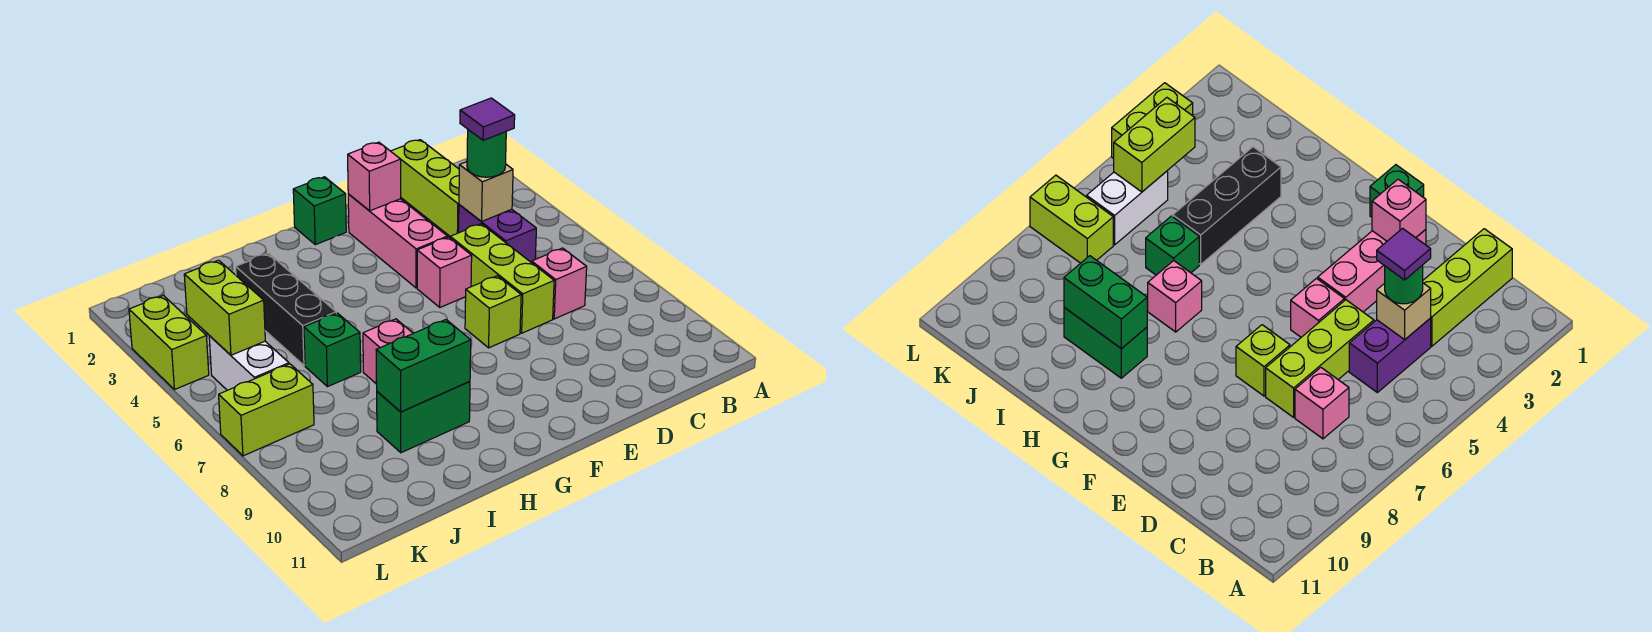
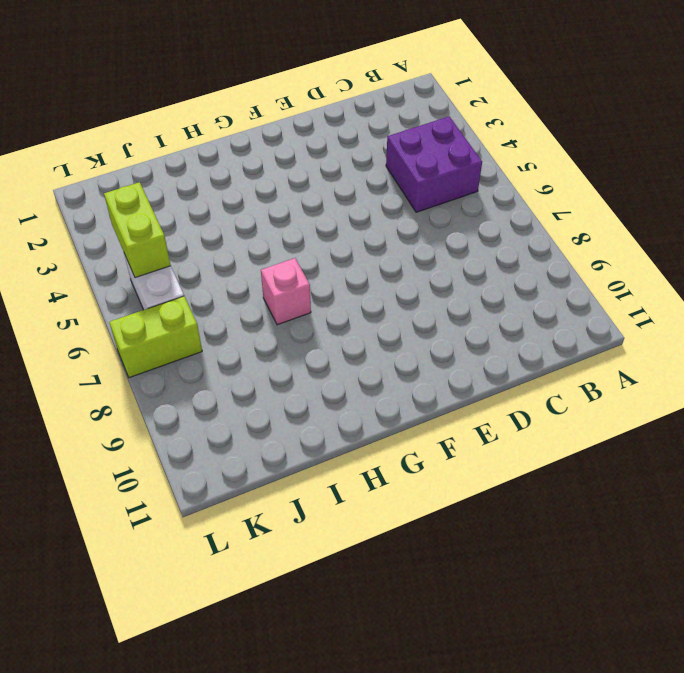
purple brick B4:C5 level 1 -> purple brick C4:C5 level 1
none -> lime brick C1:C3 level 1
none -> pink brick C7 level 1
none -> lime brick D5:D7 level 1

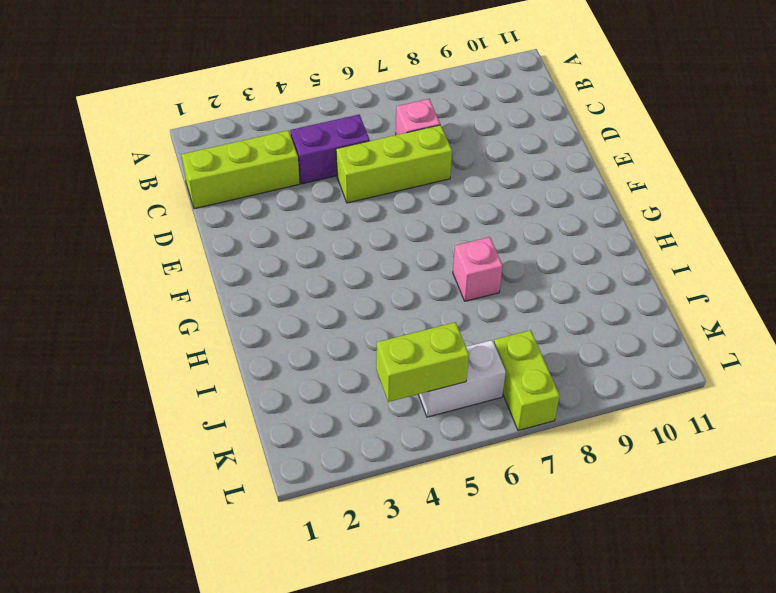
none -> pink brick E2:E4 level 1
none -> pink brick E5 level 1
none -> lime brick E7 level 1

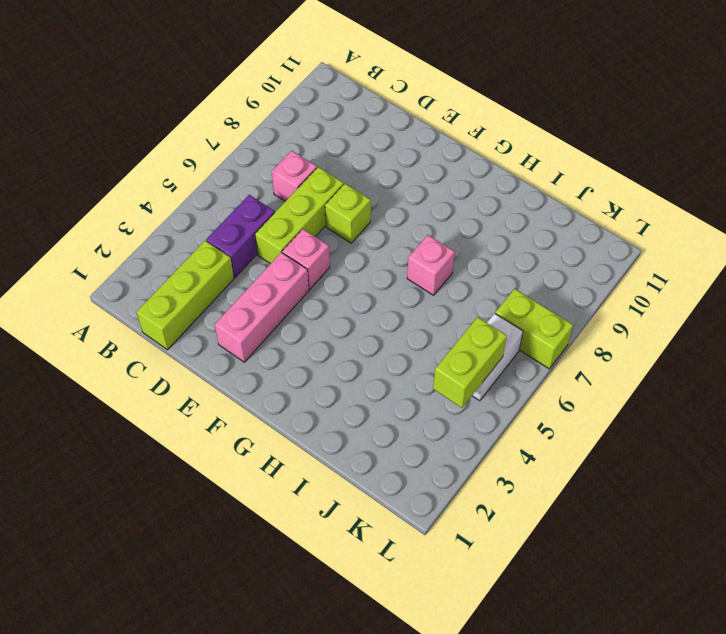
none -> green brick F1 level 1
none -> green brick H9:I9 level 1
none -> black brick I3:I5 level 1

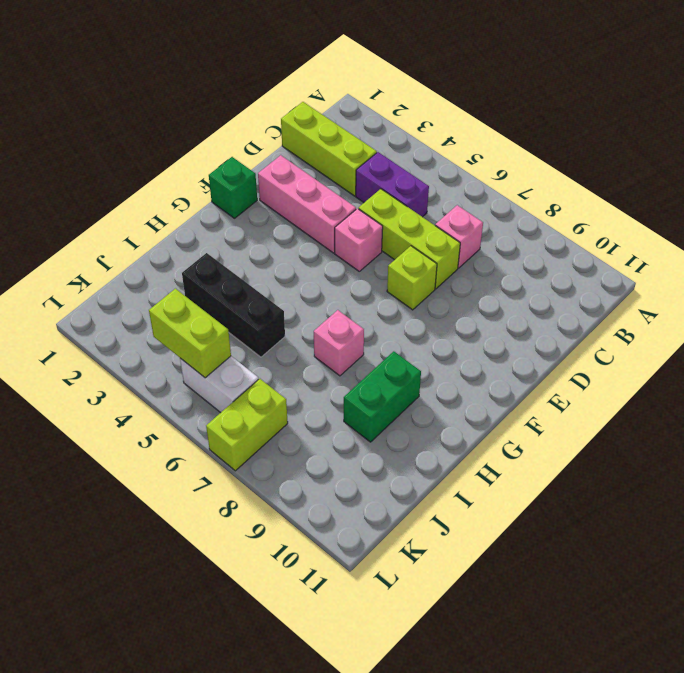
none -> green brick I6 level 1
none -> lime brick L3:L4 level 1
none -> tan brick C4 level 2

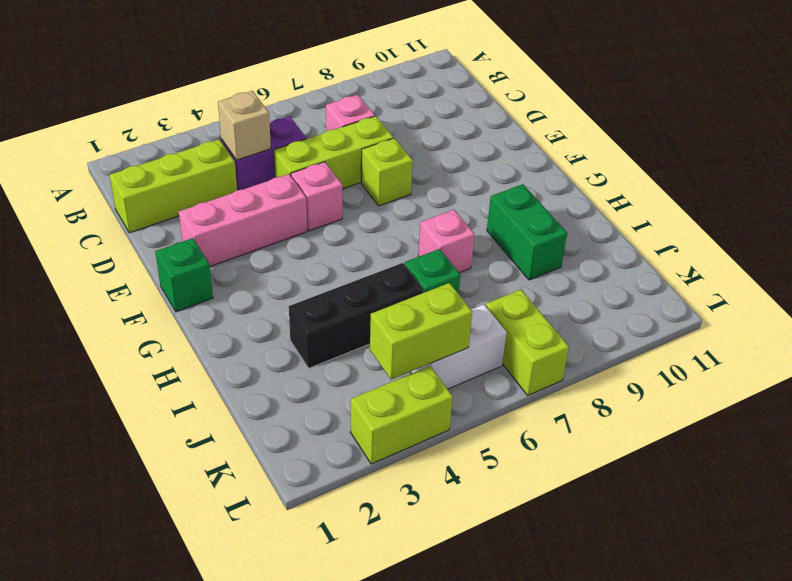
none -> pink brick E2 level 2
none -> green brick H9:I9 level 2
none -> green round brick C4 level 3

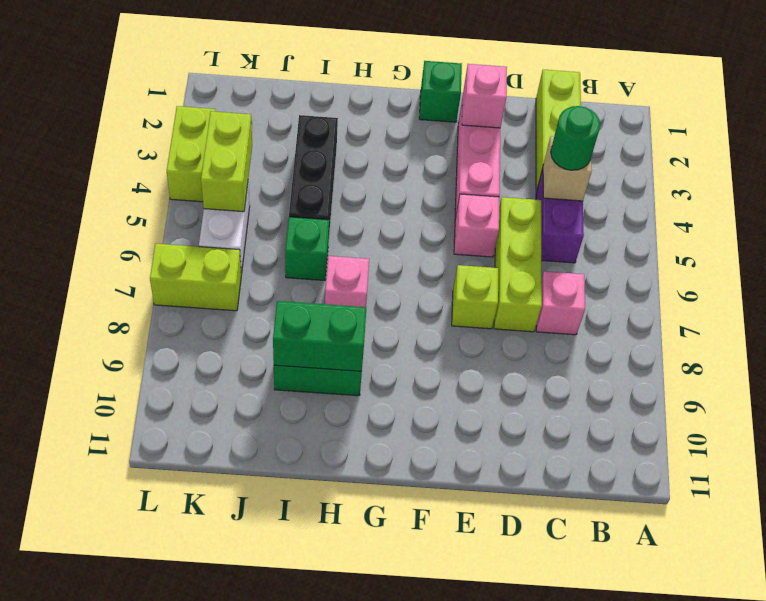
none -> purple tile C4 level 4

